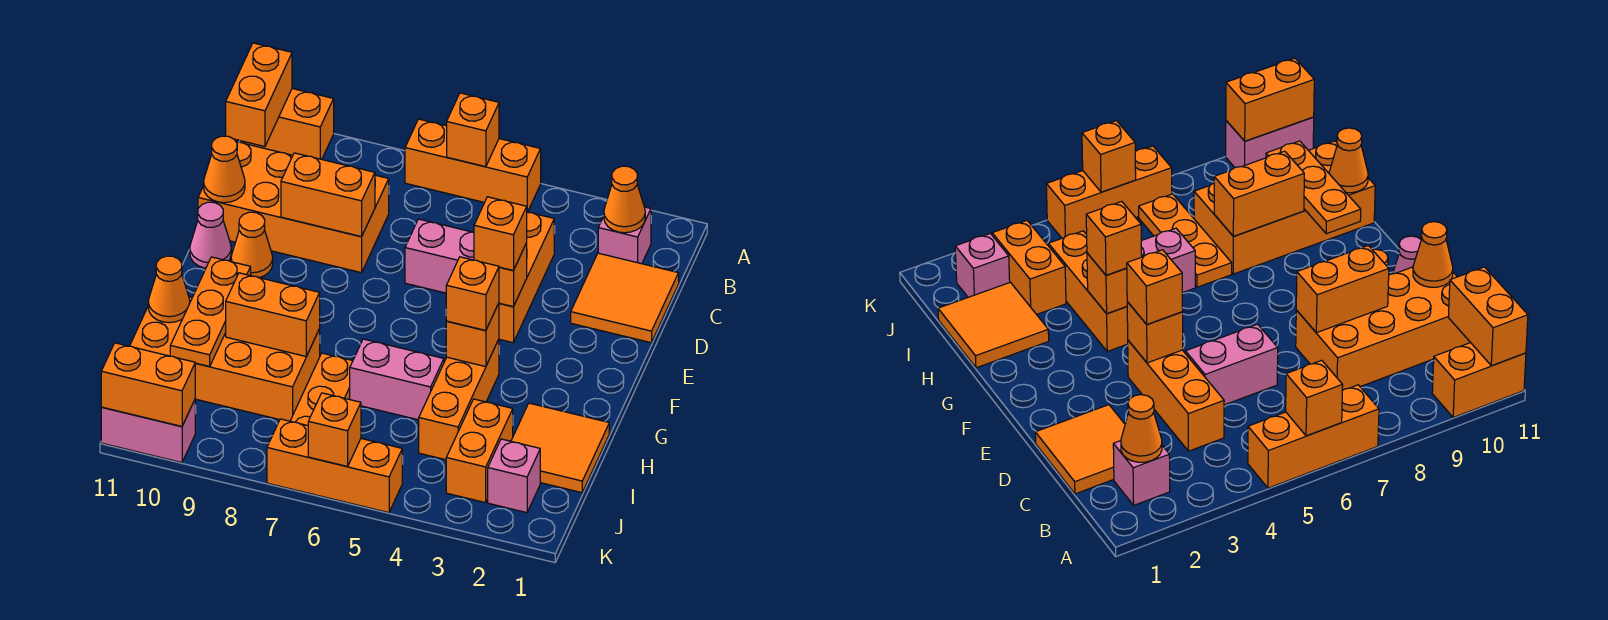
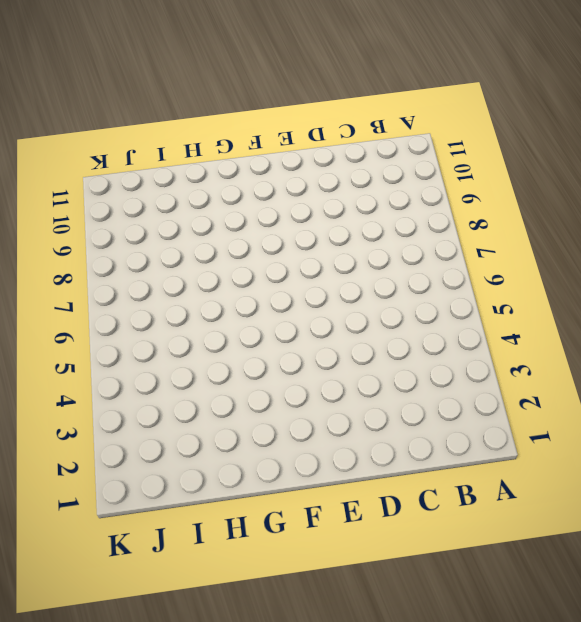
none -> orange brick A5:A7 level 1
none -> orange brick A10:A11 level 1
none -> pink brick B2 level 1
none -> orange tile C1:D2 level 1

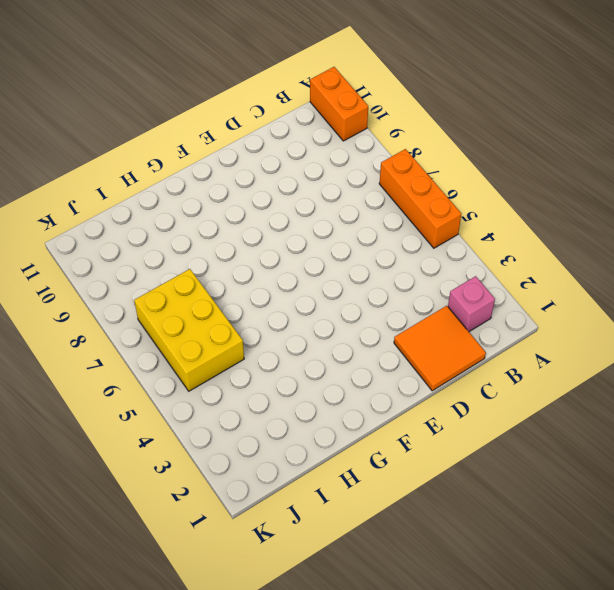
yellow brick I5:J7 level 1 -> orange plate H7:J7 level 1
none -> orange brick C4:E4 level 1
none -> orange brick C8:D11 level 1
none -> pink brick D5:D6 level 1
none -> orange cone E10 level 1

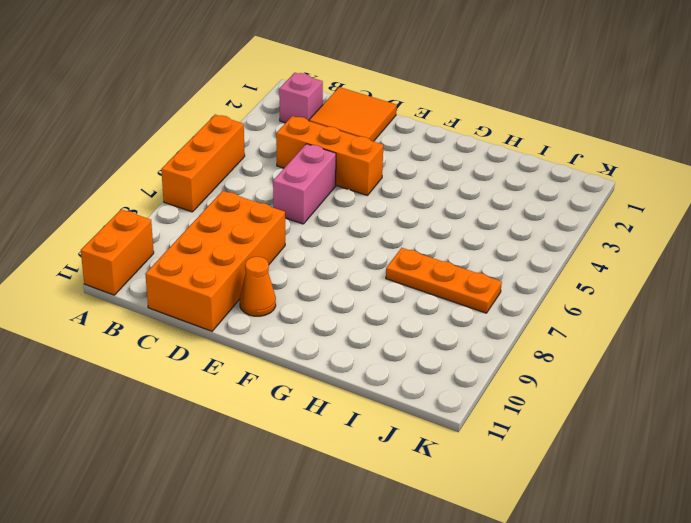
none -> pink cone E11 level 1
none -> orange brick G4:I4 level 1
none -> orange tile H1:I2 level 1
none -> pink brick H5:H6 level 1

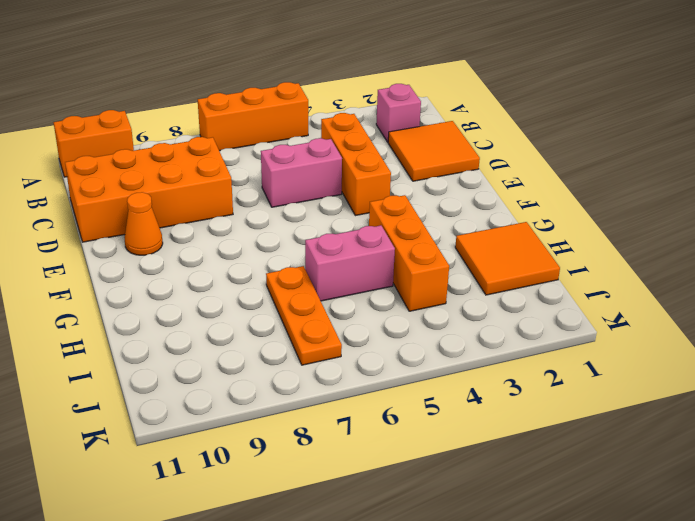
none -> pink cone E11 level 1
none -> orange brick H8:I11 level 1
none -> orange brick I3:J3 level 1
none -> pink brick J2 level 1

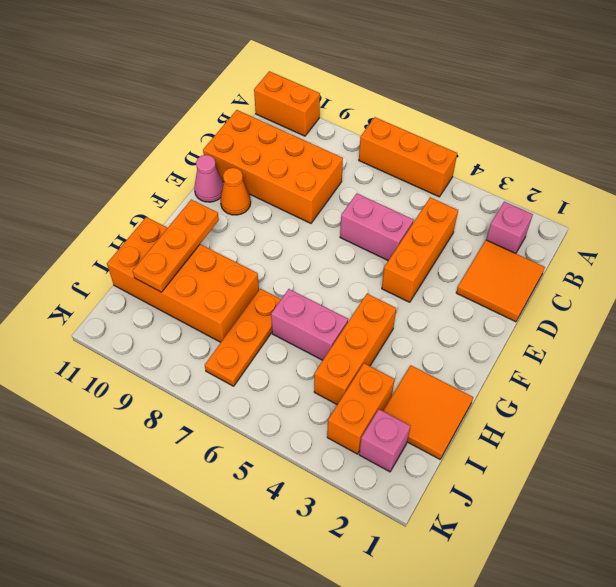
none -> orange brick K5:K7 level 1
none -> pink brick K10:K11 level 1
none -> orange brick A6 level 2
none -> orange brick A11:B11 level 2

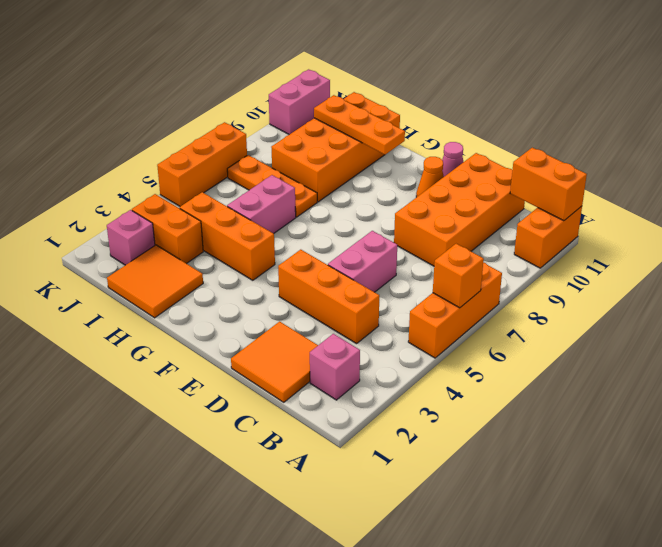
none -> orange cone B2 level 2
none -> orange brick D8:D9 level 2
none -> orange cone D11 level 2
none -> orange brick E4 level 2

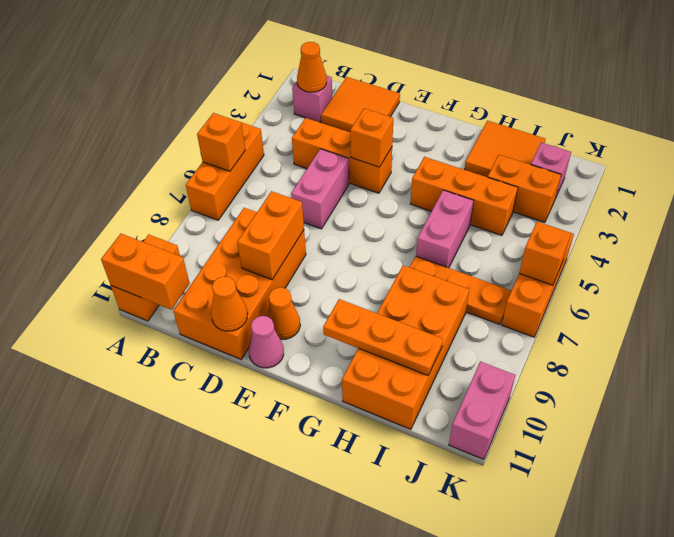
none -> orange brick G4 level 2
none -> orange brick H8:H9 level 2
none -> orange cone H11 level 2
none -> orange brick K10:K11 level 2

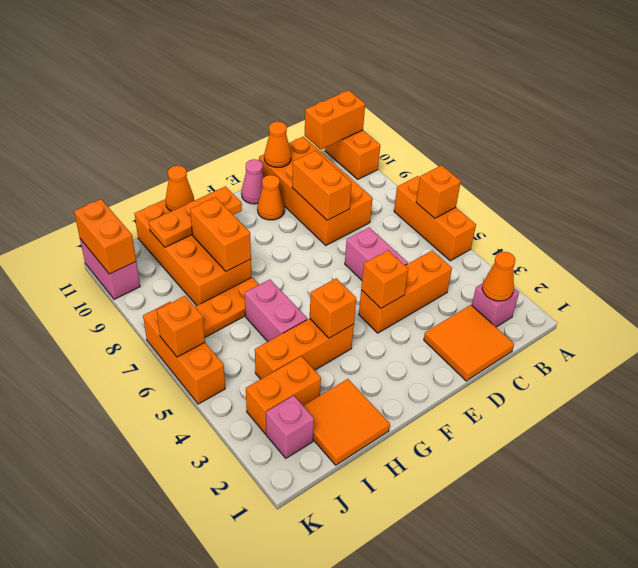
none -> orange brick E4 level 3
none -> orange brick G4 level 3

